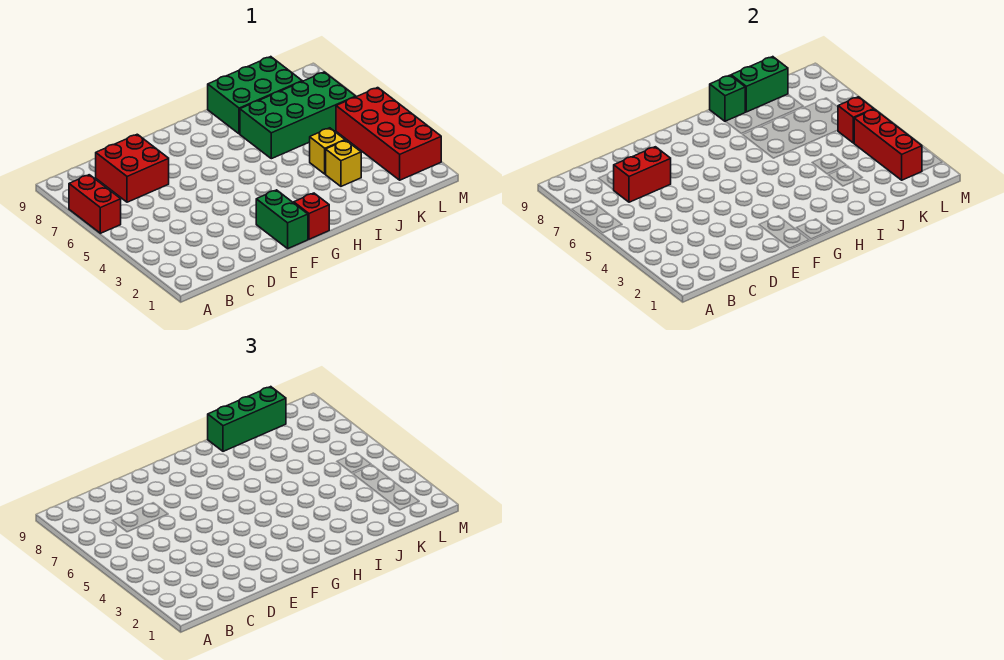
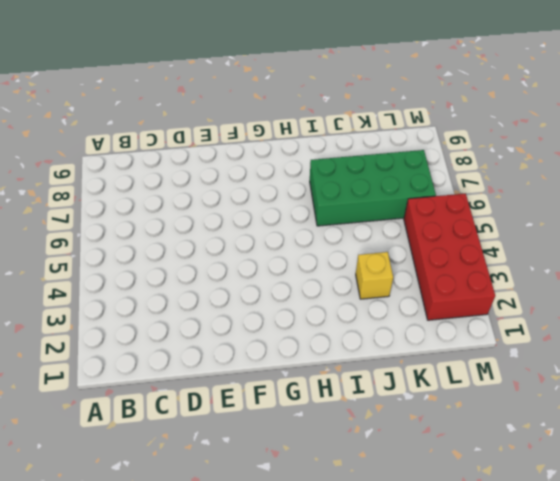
none -> red brick A6:A7 level 1
none -> red brick C7:D8 level 1
none -> green brick F1:F2 level 1

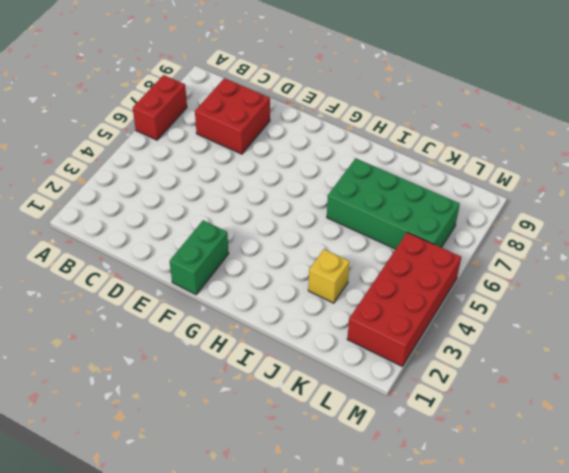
none -> red brick G1 level 1
none -> green brick I8:K9 level 1
none -> yellow brick J4 level 1

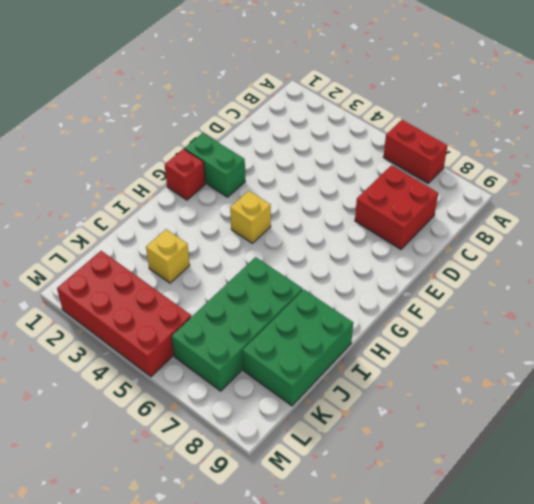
yellow brick G4 level 1 -> yellow brick J4 level 1
none -> red brick C7:D7 level 2
none -> green brick I9 level 2
none -> green brick J9:K9 level 2

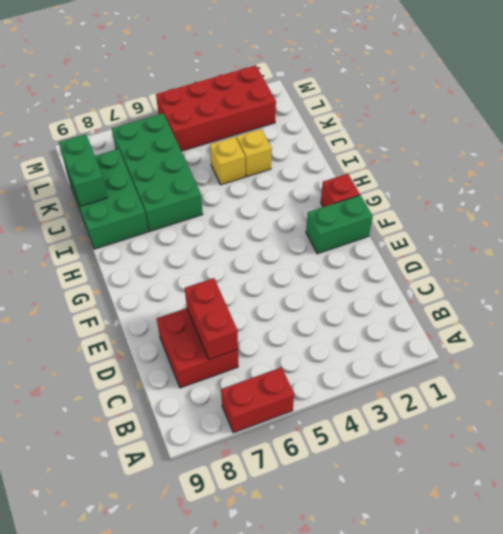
none -> green brick I9 level 2
none -> red brick L2:L4 level 2
none -> red brick L5 level 2

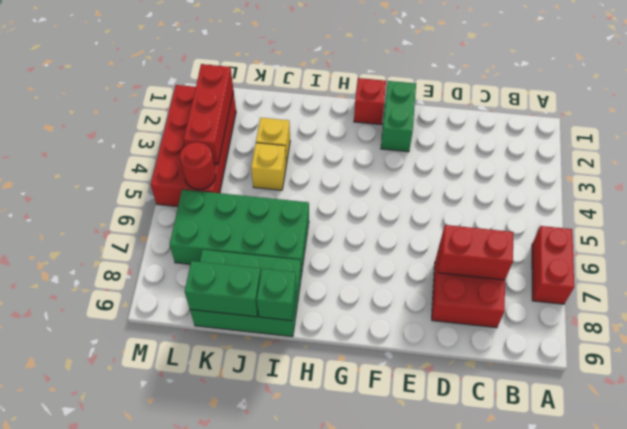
red round brick L5 level 2 -> red brick L5 level 2
none -> green brick I9:K9 level 3

